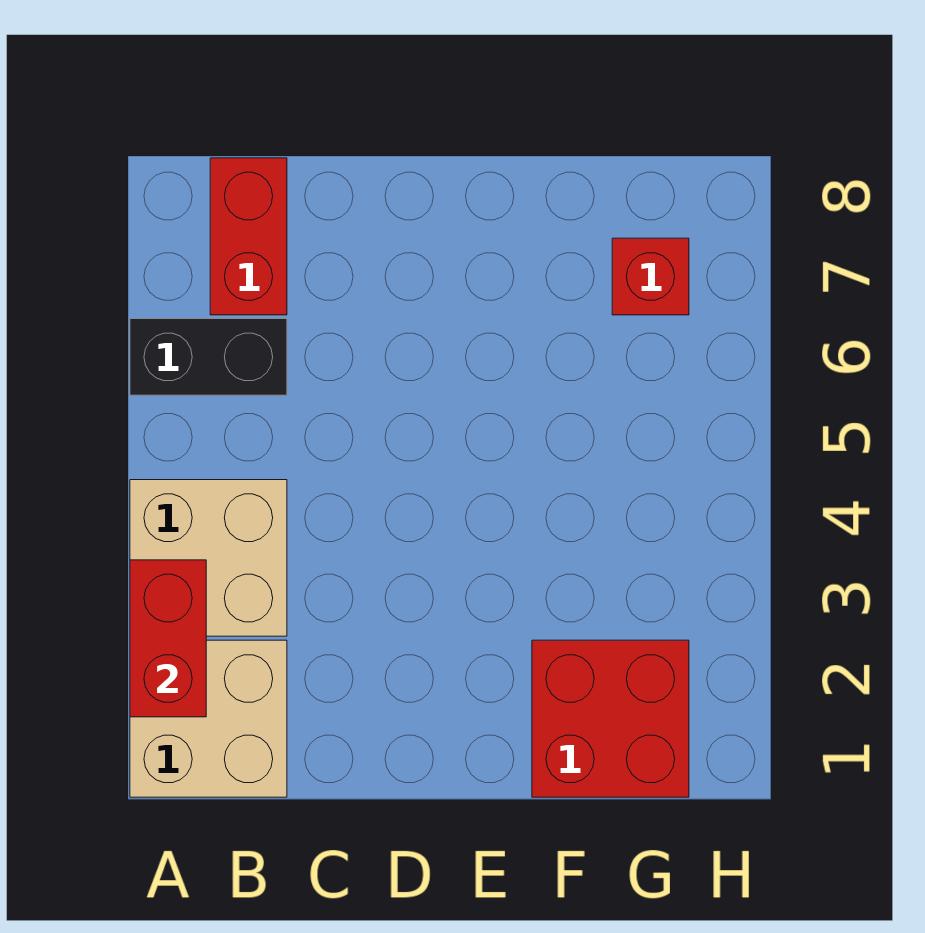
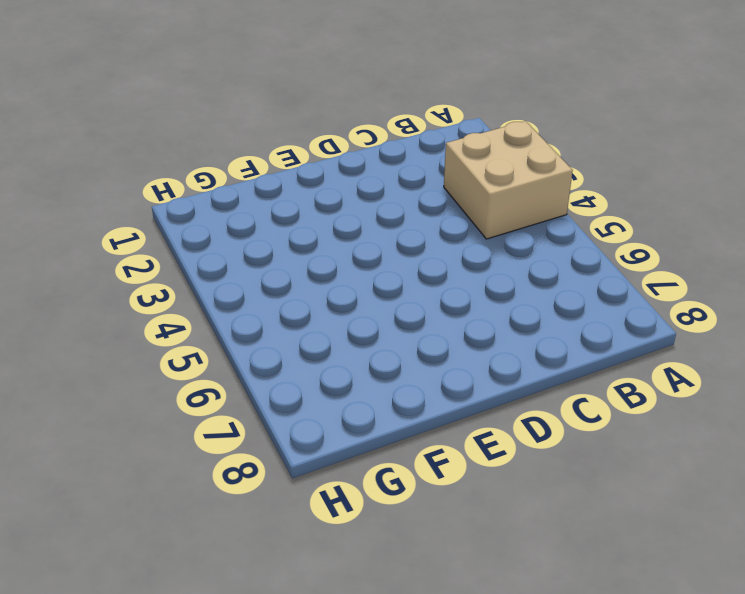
none -> tan brick A1:B2 level 1
none -> black brick A6:B6 level 1

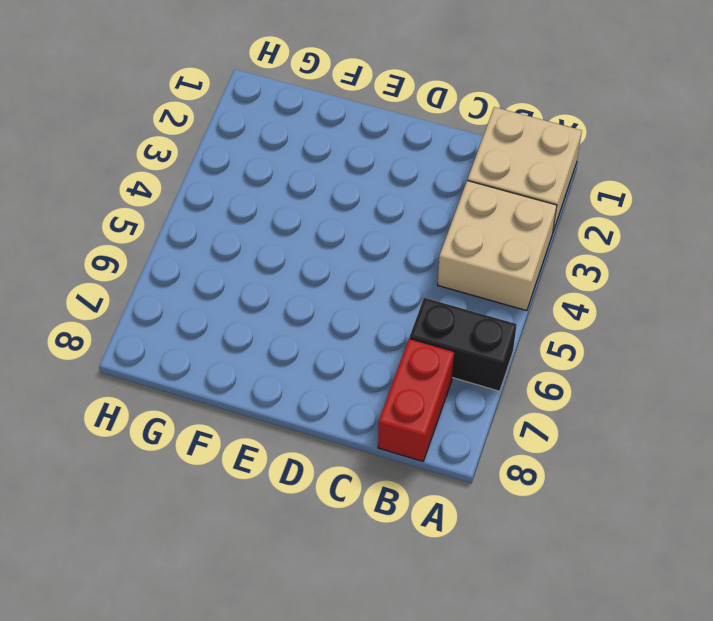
none -> red brick F1:G2 level 1
none -> red brick G7 level 1

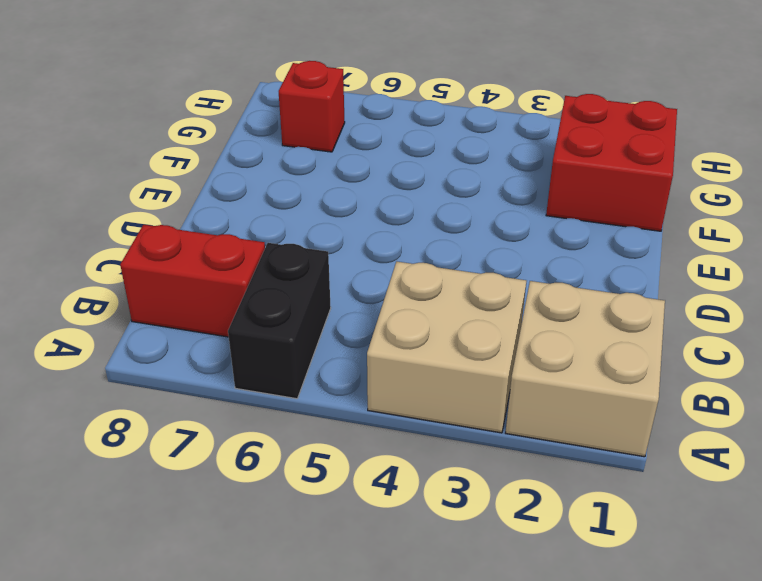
none -> red brick A2:A3 level 2

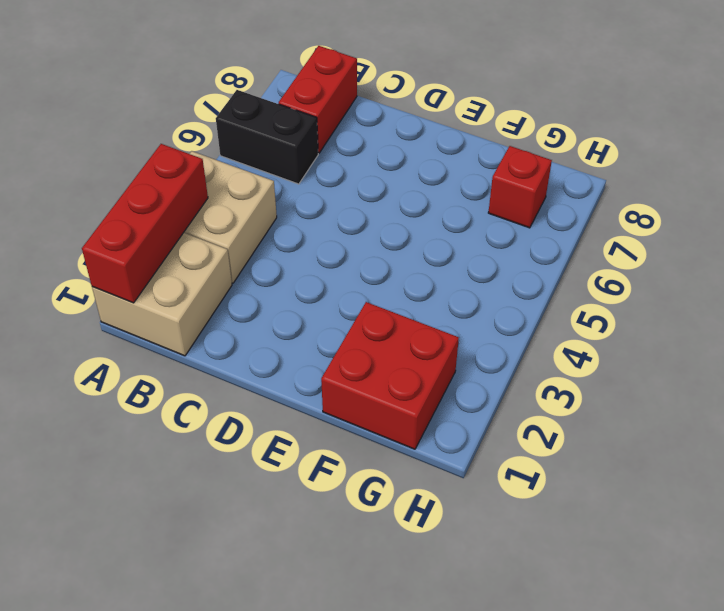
red brick A1:A3 level 2 -> red brick A2:A3 level 2

